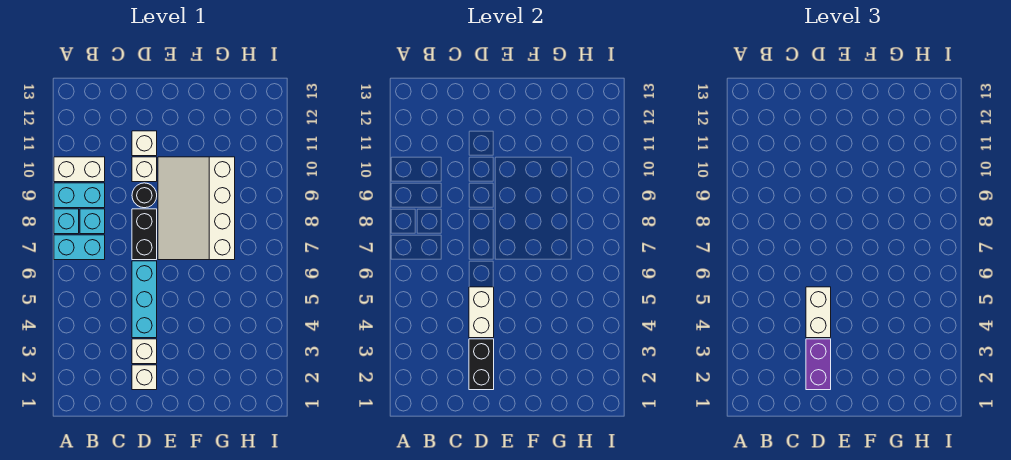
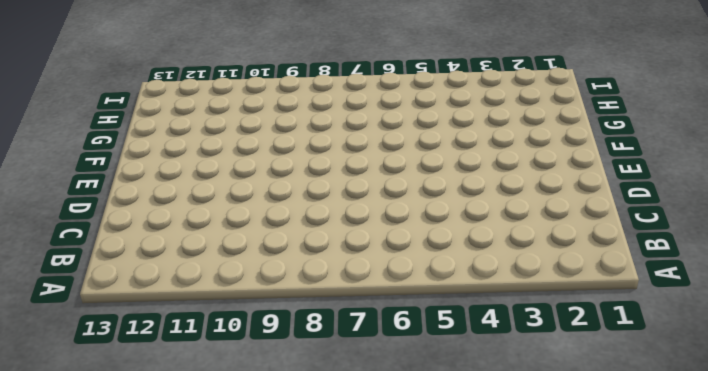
none -> cyan brick A7:B7 level 1
none -> cyan brick A8 level 1
none -> cyan brick A9:B9 level 1

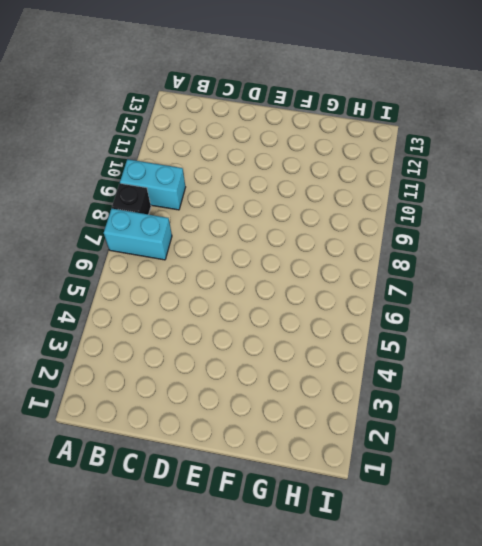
black brick A8 level 1 -> cyan brick A8 level 1
none -> white brick A10:B10 level 1
none -> cyan brick B8 level 1
none -> white brick D2 level 1

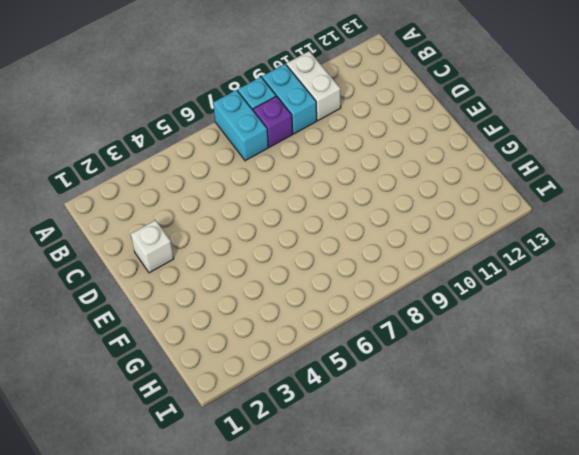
purple brick B8 level 1 -> cyan brick B8 level 1
none -> white brick D3 level 1
none -> cyan brick D4:D6 level 1
none -> black brick D7:D8 level 1

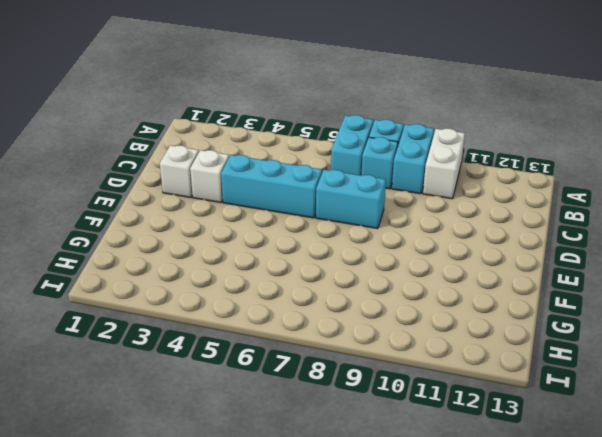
cyan brick D7:D8 level 1 -> black brick D7:D8 level 1
none -> black round brick D9 level 1
none -> white brick D10 level 1
none -> white brick D11 level 1

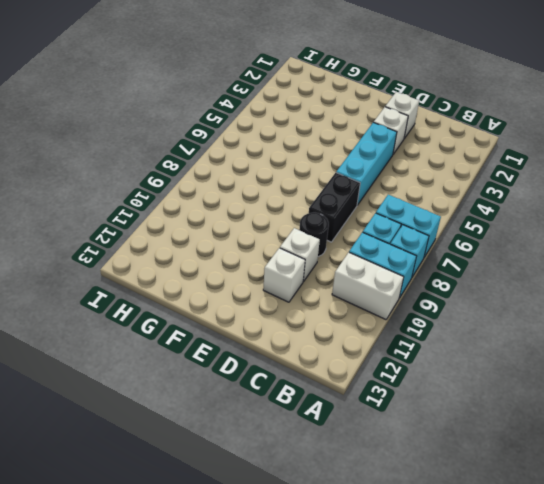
none -> white slope E7:G10 level 1 top G
none -> black brick D2:D3 level 2
none -> white brick D4:D5 level 2

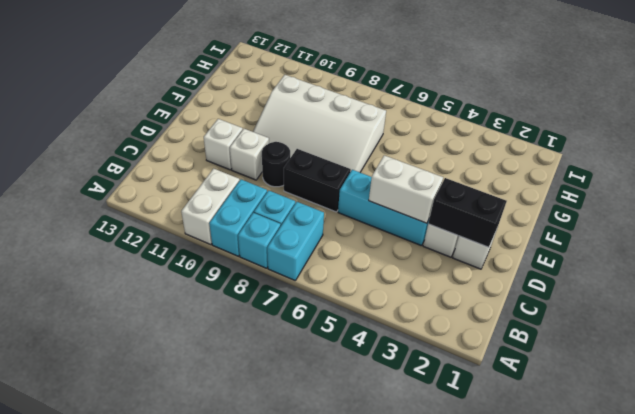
none -> purple brick D2:D3 level 3
none -> white brick D4:D5 level 3

